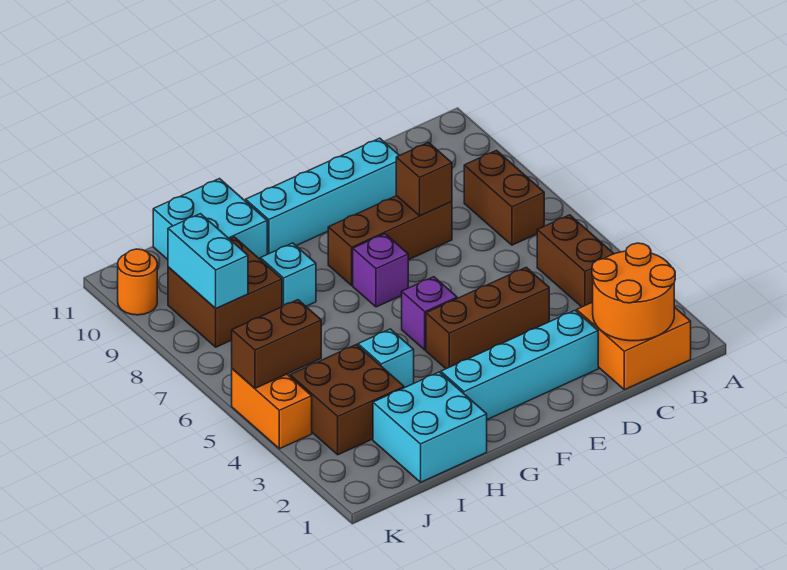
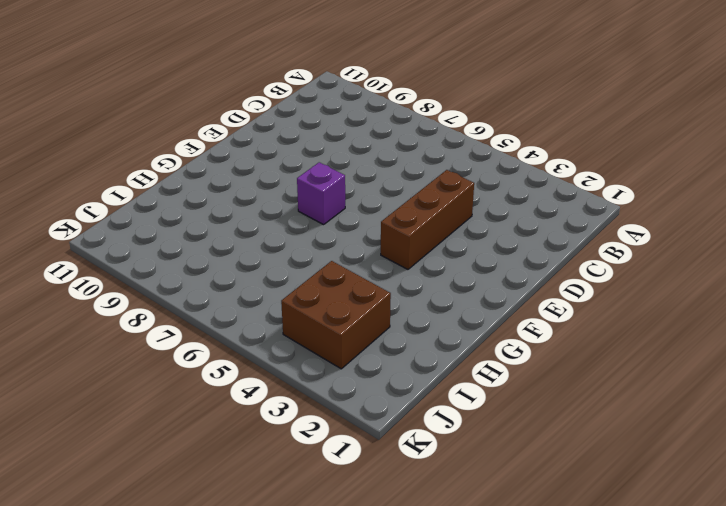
none -> orange brick B1:C2 level 1
none -> brown brick B4:B5 level 1
none -> brown brick B7:B8 level 1

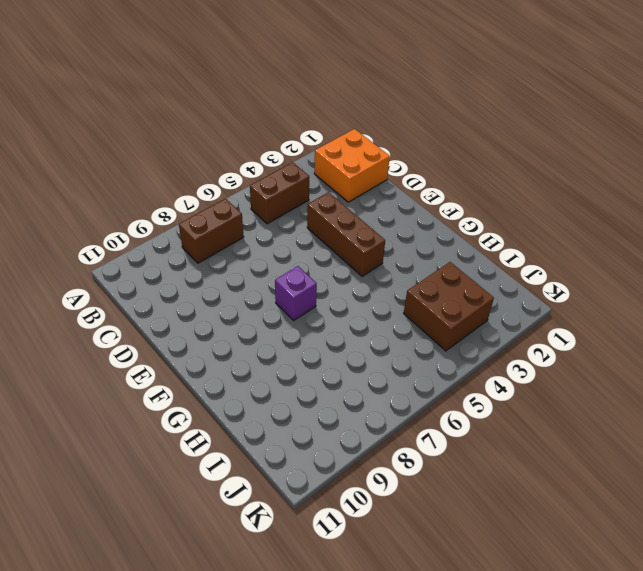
none -> cyan brick D2:G2 level 1
none -> brown brick D8:F8 level 1
none -> cyan brick D10:G10 level 1

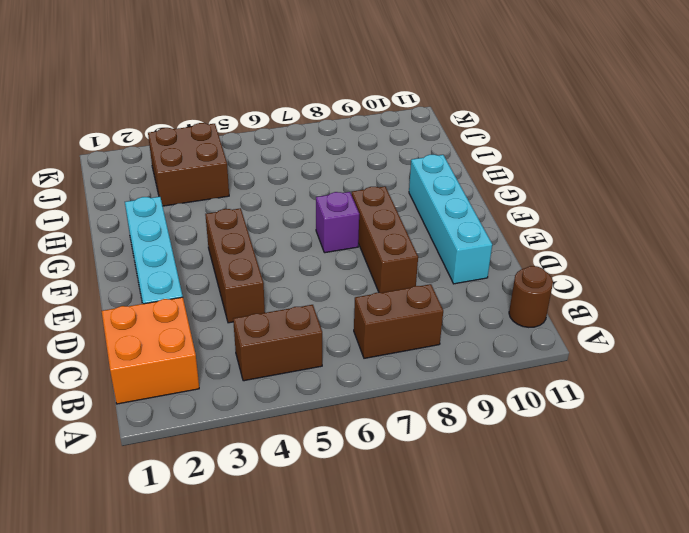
brown round brick B11 level 1 -> none
none -> purple brick F5 level 1
none -> cyan brick H1:I2 level 1
none -> cyan brick H4 level 1

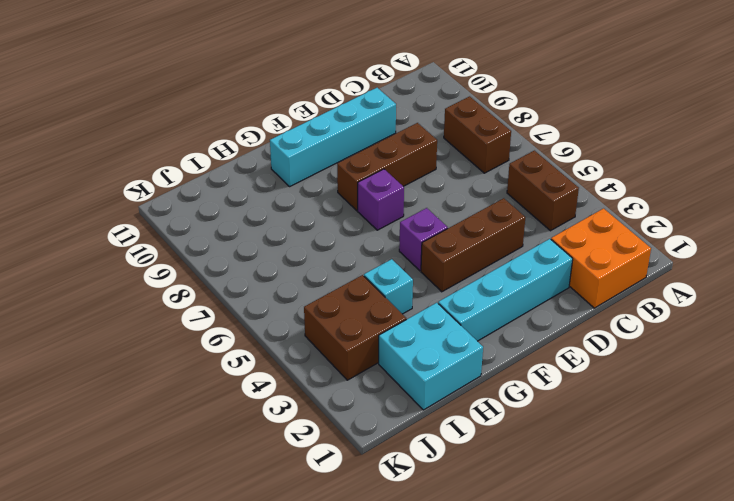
none -> cyan brick H8 level 1
none -> cyan brick H10:I11 level 1
none -> brown brick I8:J9 level 1

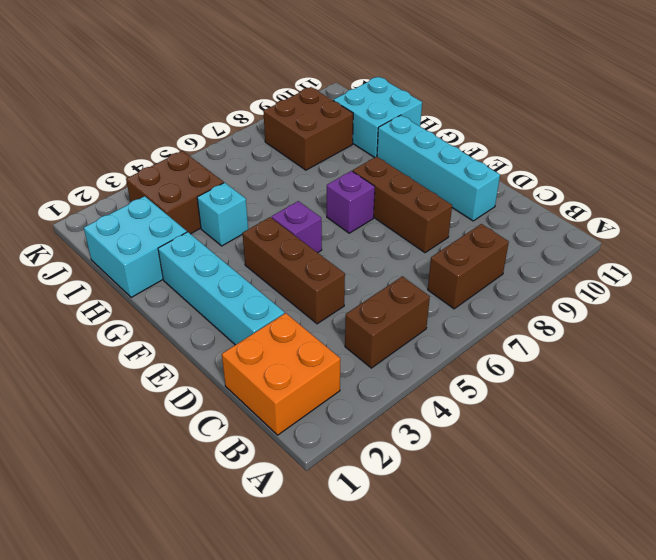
none -> cyan brick H8 level 1
none -> orange brick K4:K5 level 1
none -> orange round brick K10 level 1

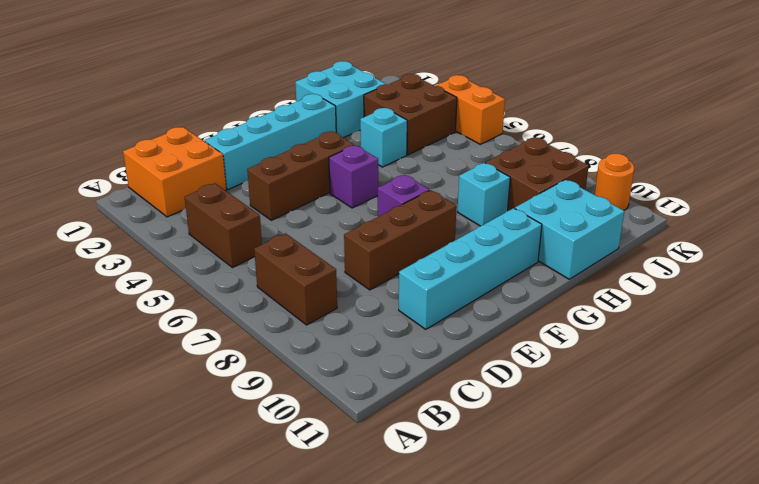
none -> orange round brick B1:C2 level 2
none -> brown brick D8 level 2
none -> brown brick J5:K5 level 2

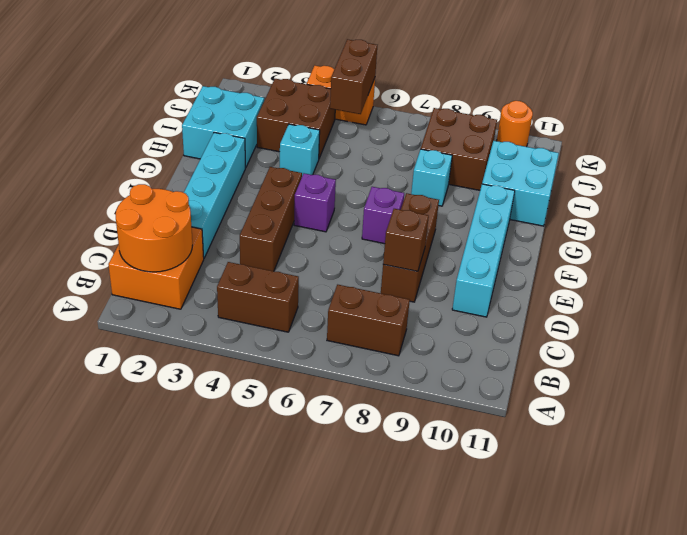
none -> cyan brick J8:J9 level 2

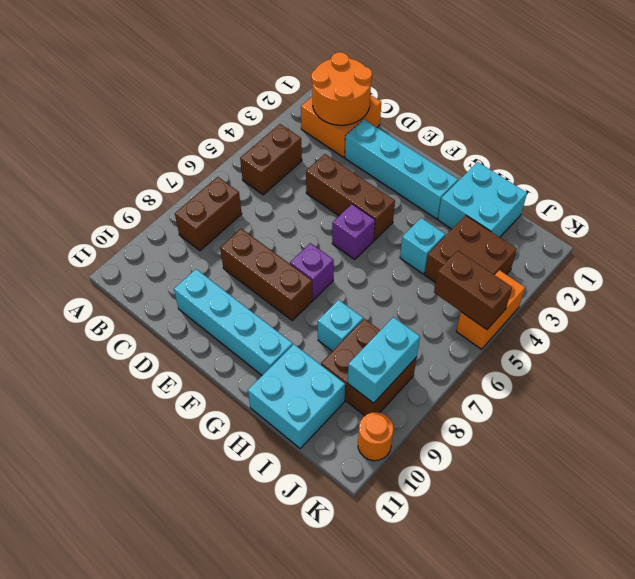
none -> brown brick D8 level 2

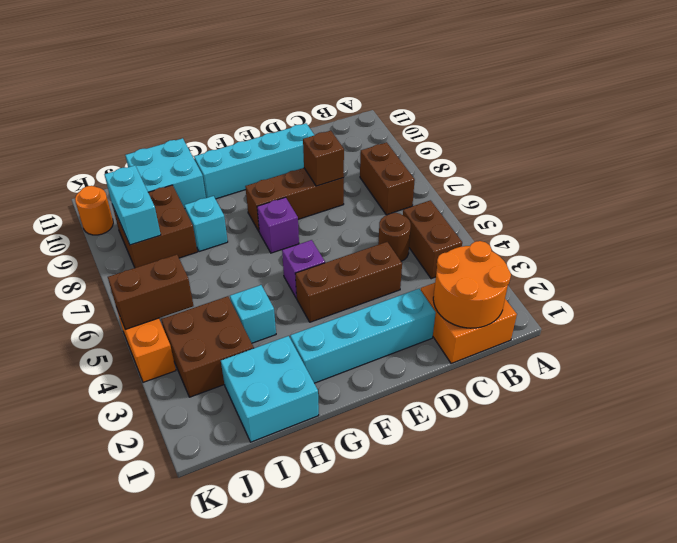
brown round brick C5 level 1 -> none

